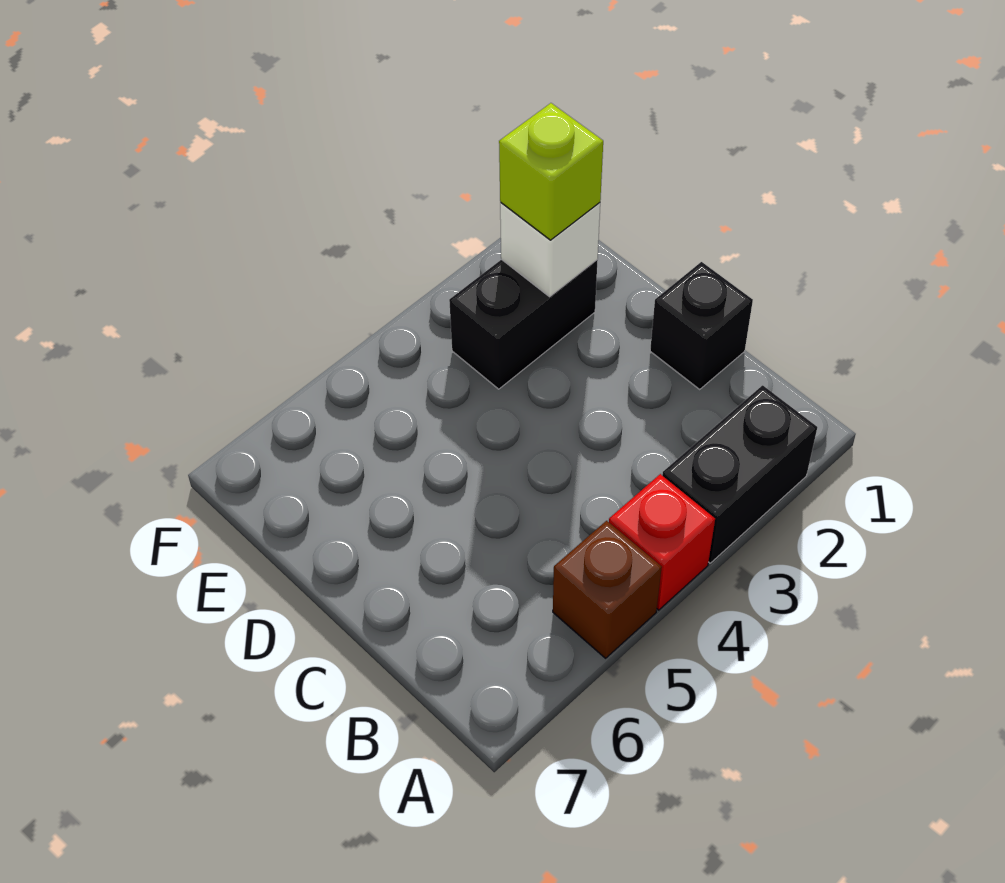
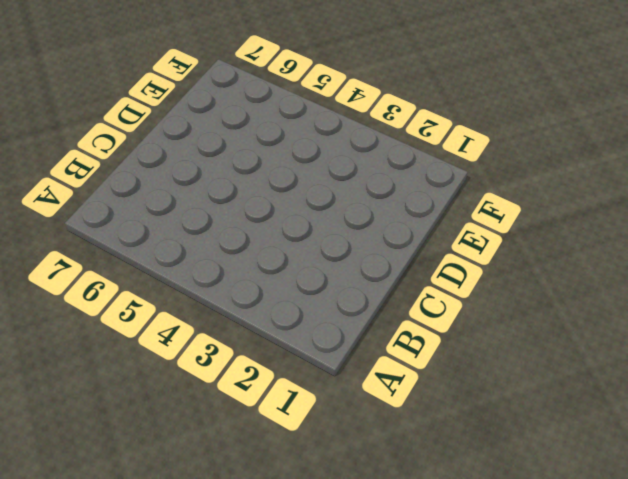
none -> black brick A2:A3 level 1
none -> red brick A4 level 1

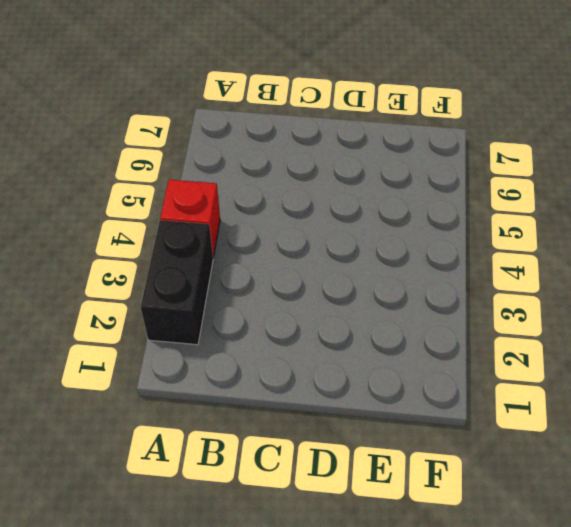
none -> brown brick A5 level 1
none -> black brick C1 level 1

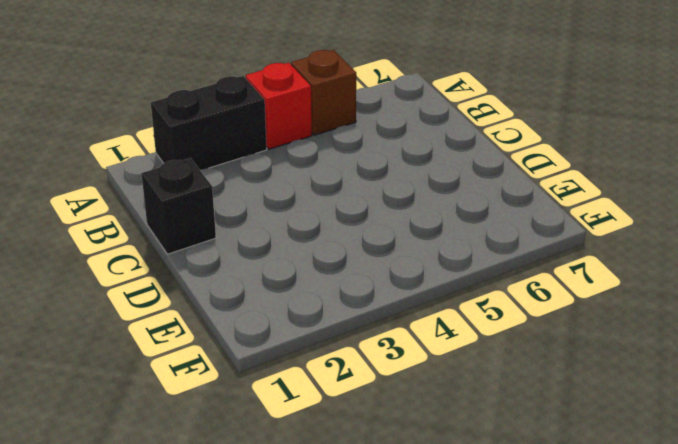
none -> black brick E2:E3 level 1
none -> white brick E2 level 2

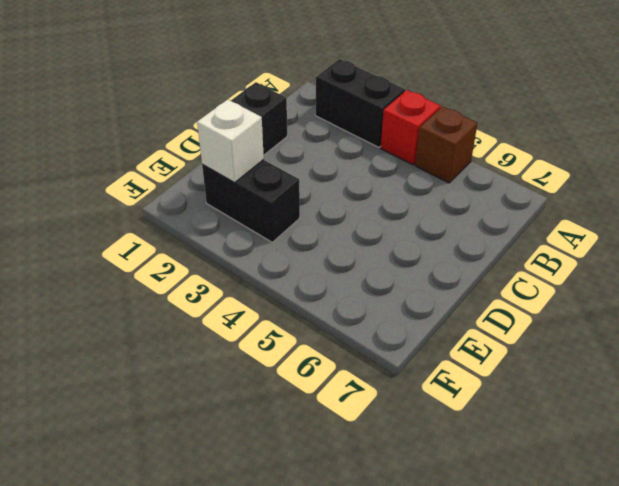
none -> lime brick E2 level 3

